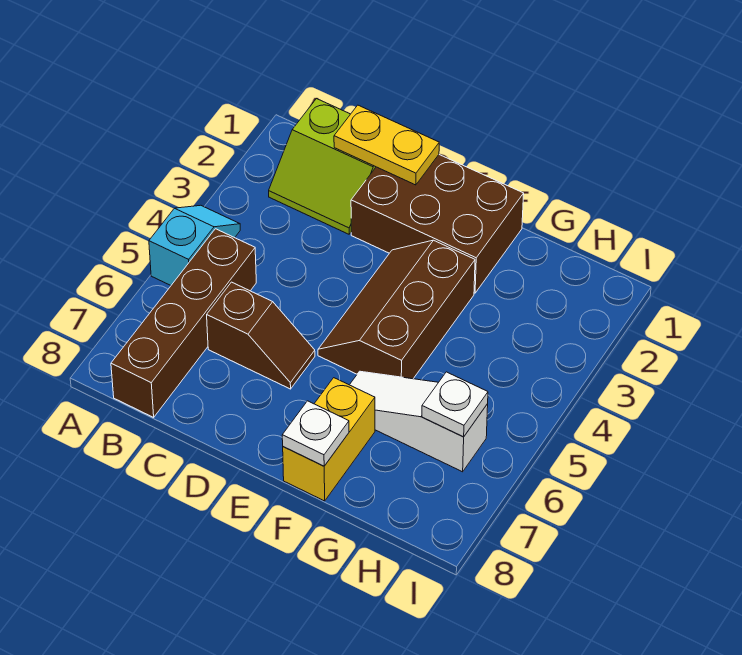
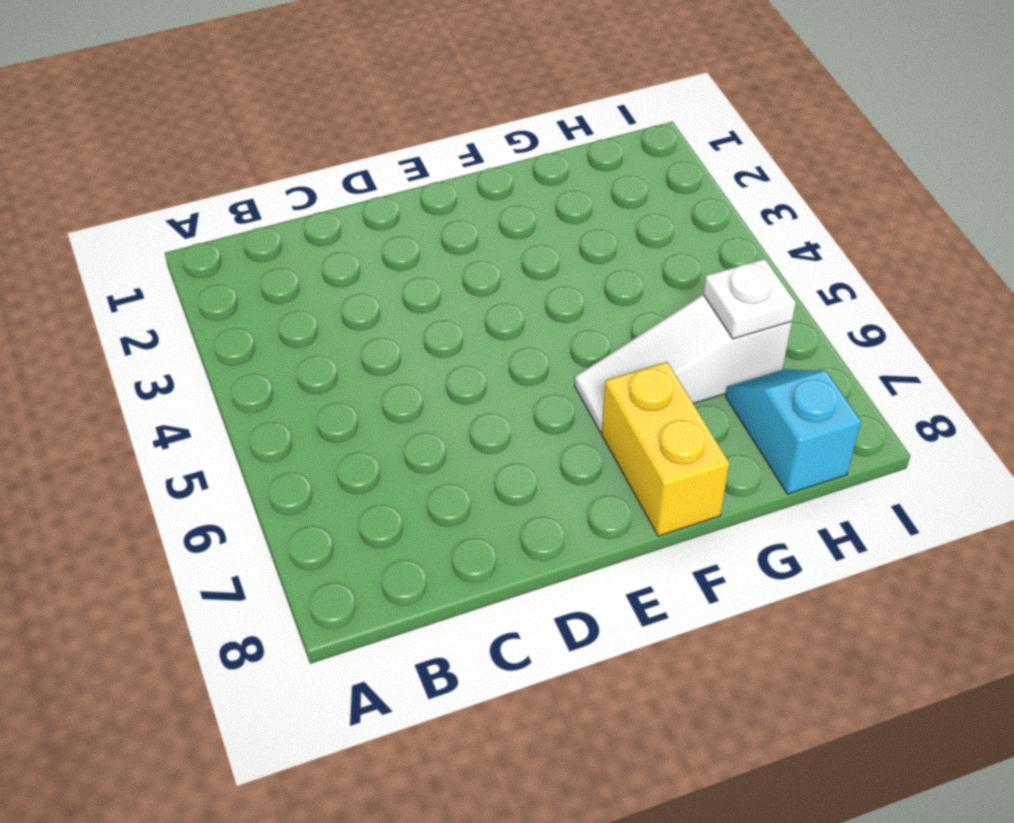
cyan slope H7:H8 level 1 top 8 -> cyan slope A4:A5 level 1 top 5
none -> lime slope B1:C2 level 1 top 1
none -> brown brick B5:B8 level 1

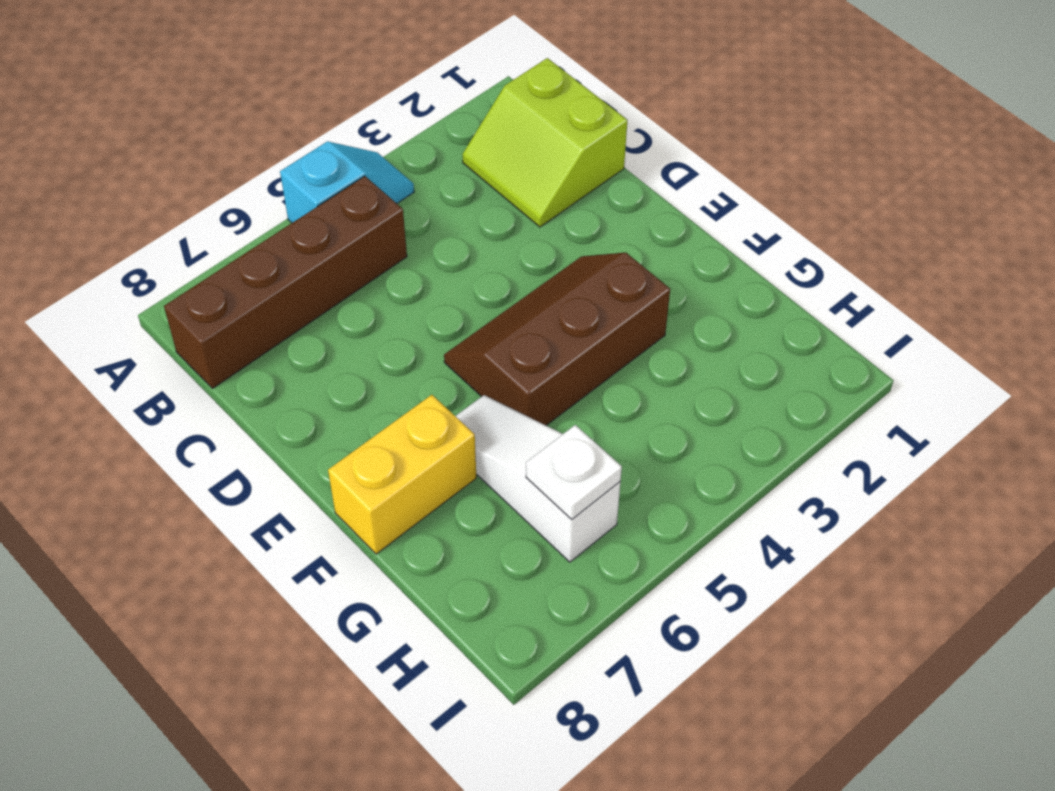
none -> brown slope C6:D6 level 1 top C
none -> brown brick D1:F2 level 1

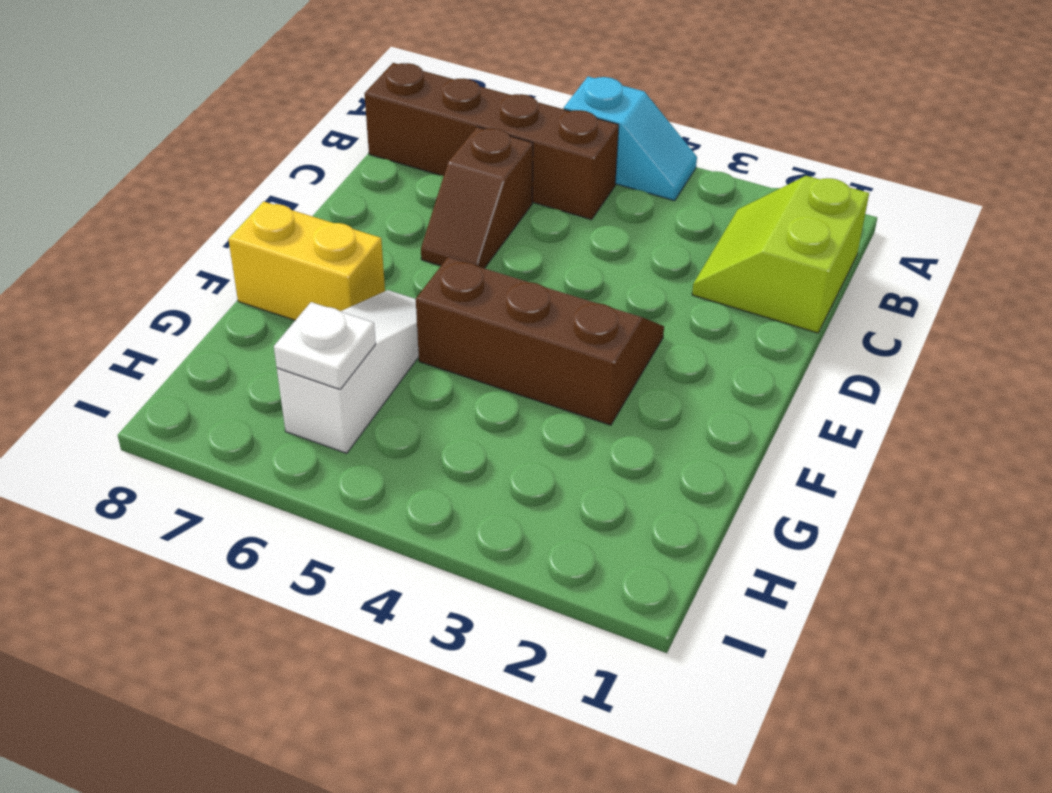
none -> brown brick D1:F2 level 1
none -> yellow plate C1:D1 level 2

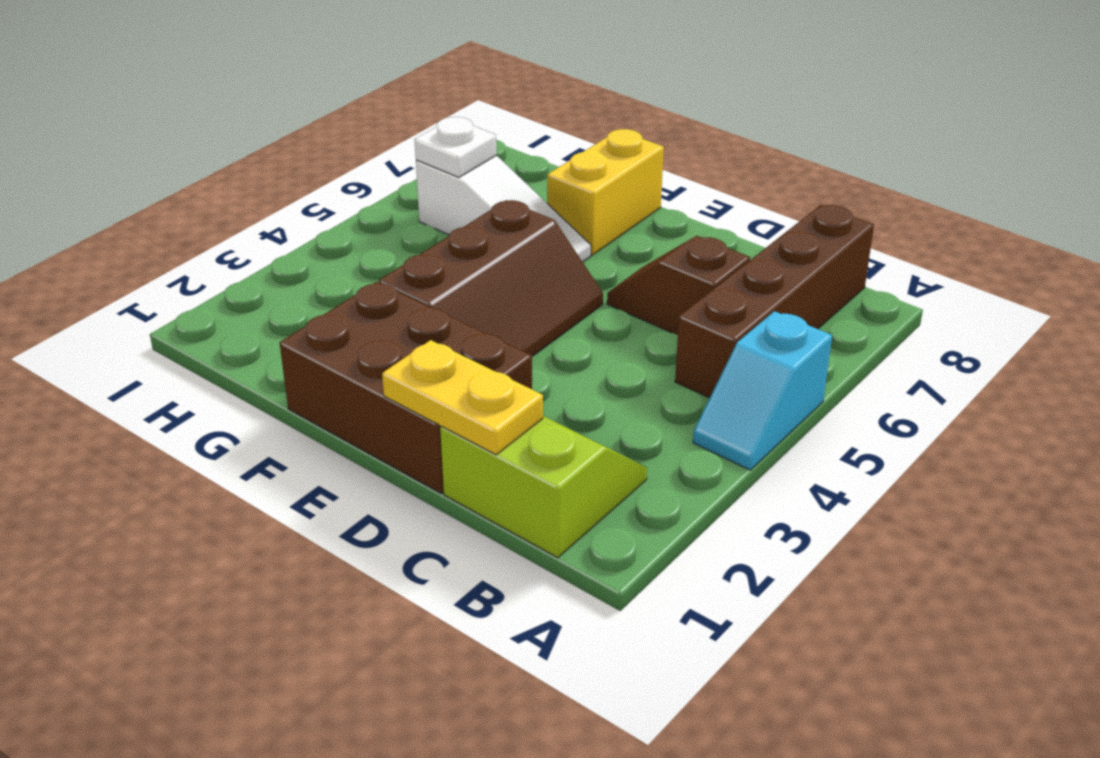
none -> white plate F8 level 2

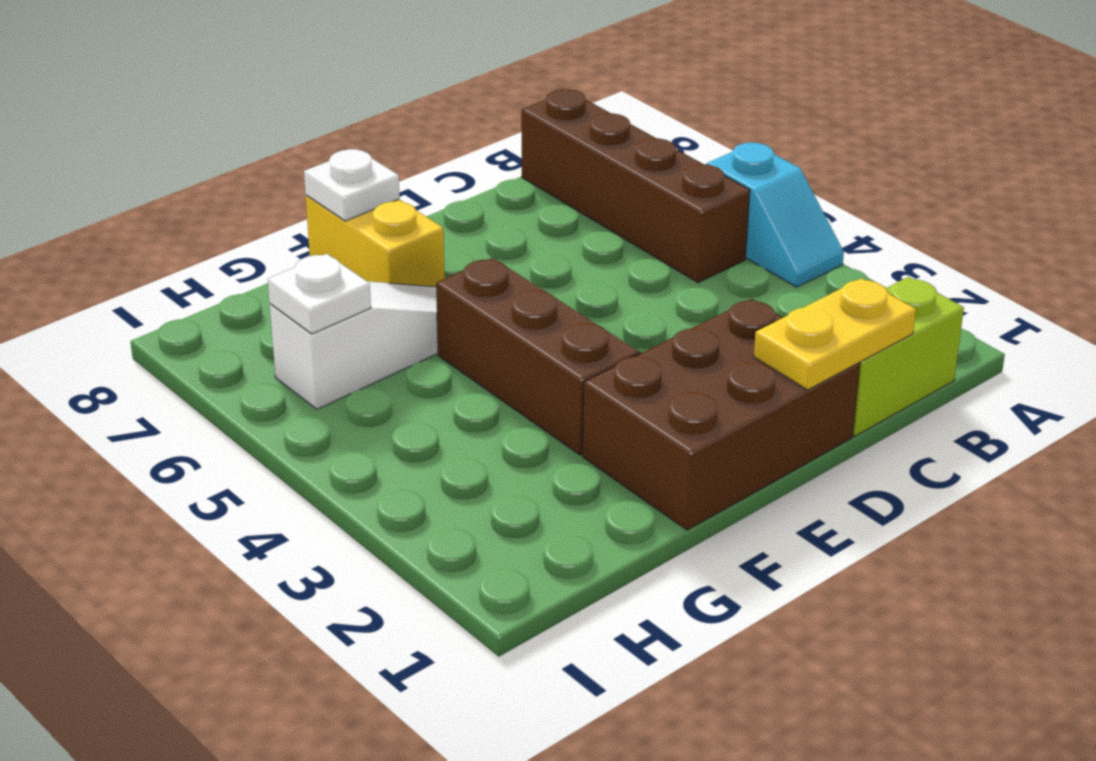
none -> brown slope C6:D6 level 1 top C

